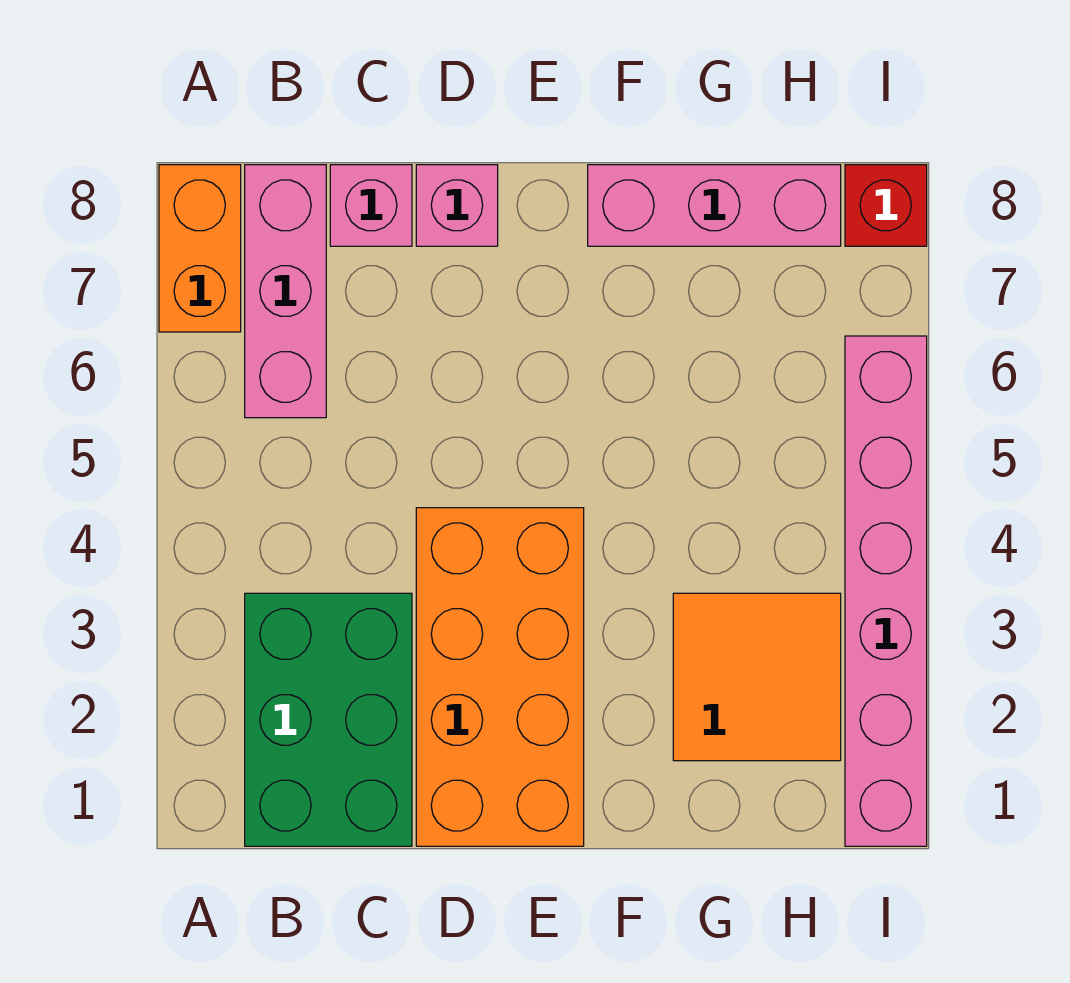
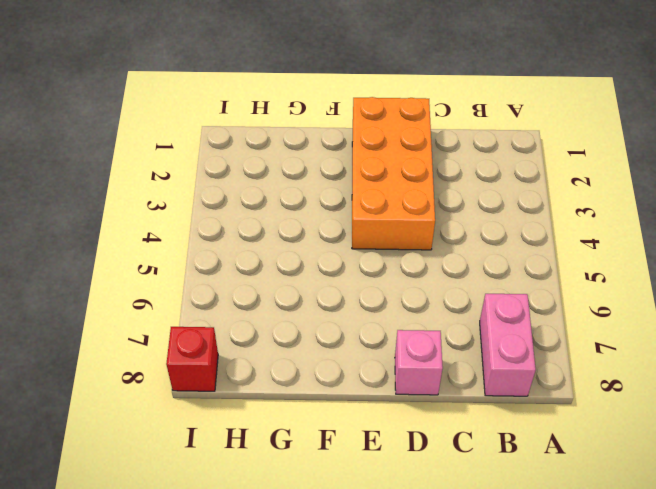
pink brick B7:B8 level 1 -> pink brick B6:B8 level 1
none -> orange brick A7:A8 level 1
none -> green brick B1:C3 level 1

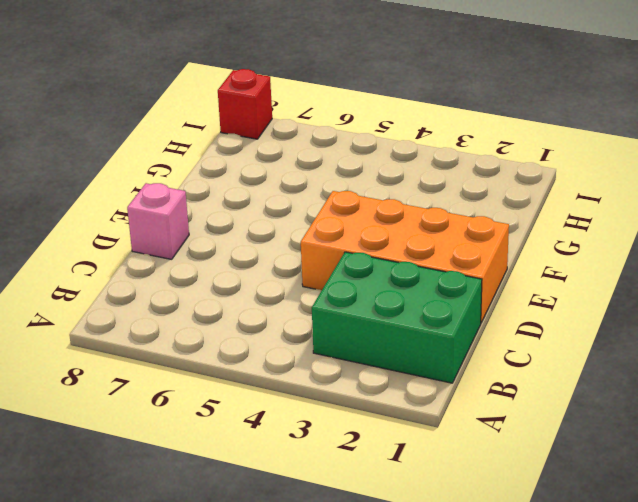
none -> orange brick A7:A8 level 1
none -> pink brick B6:B8 level 1

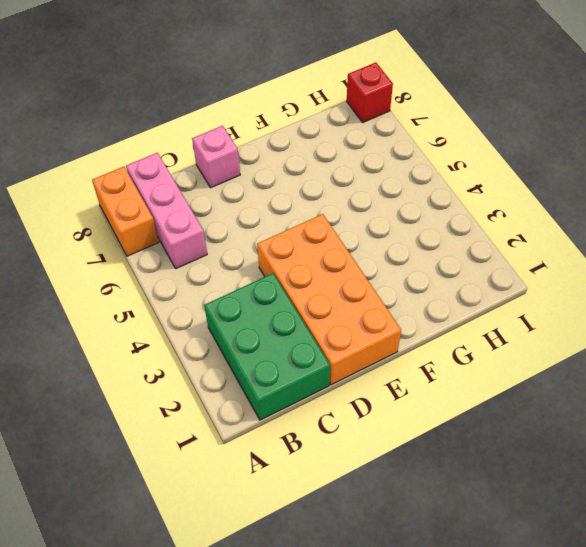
none -> pink brick C8 level 1
none -> pink brick F8:H8 level 1

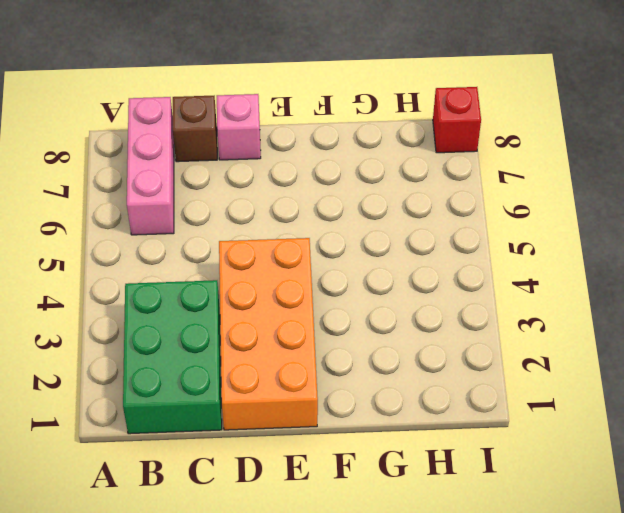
brown brick C8 level 1 -> pink brick C8 level 1
none -> orange brick A7:A8 level 1
none -> pink brick F8:H8 level 1

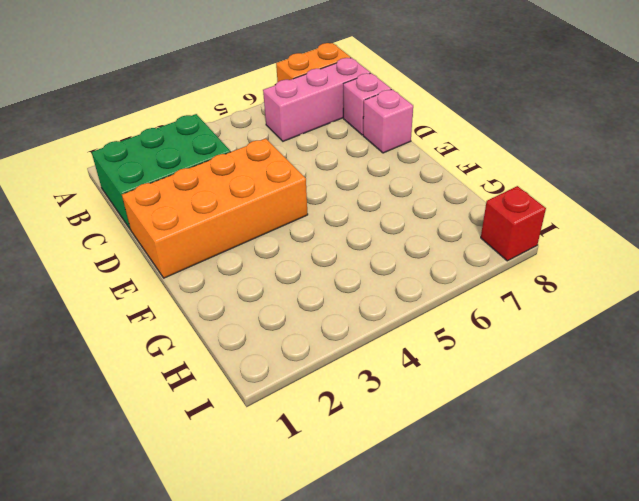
none -> pink brick F8:H8 level 1
none -> orange tile G2:H3 level 1

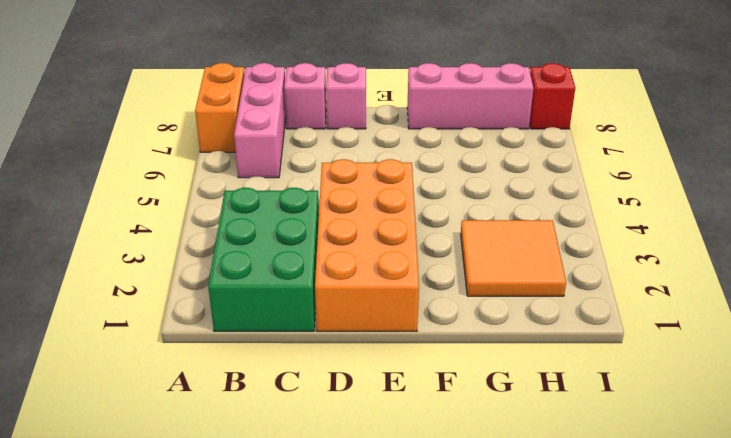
none -> pink brick I1:I6 level 1

